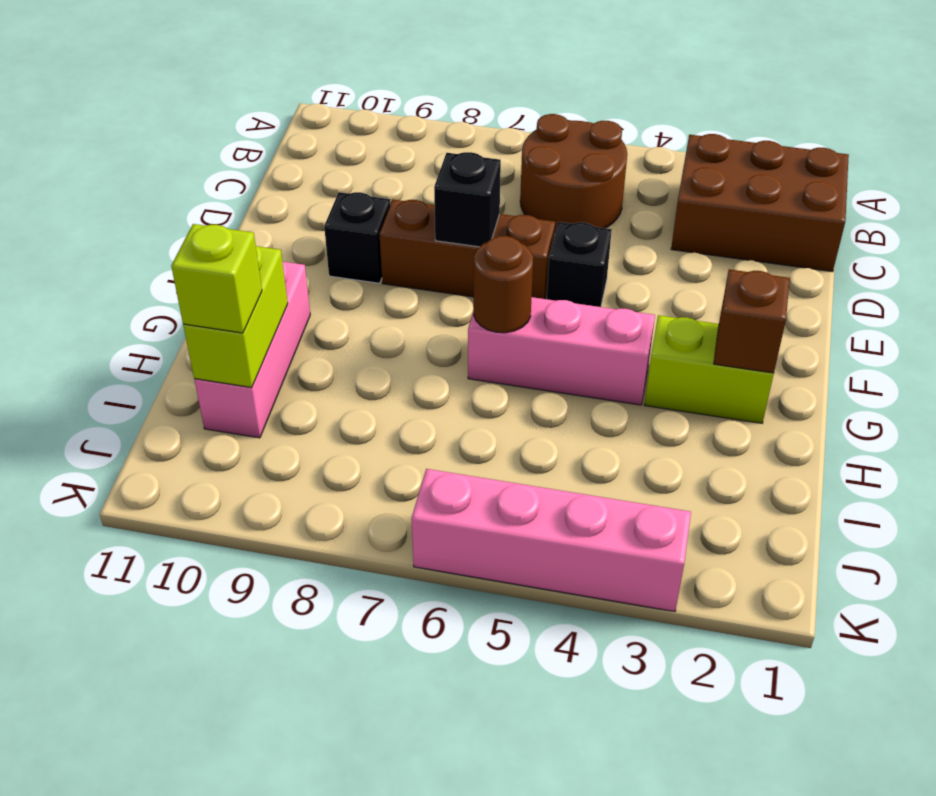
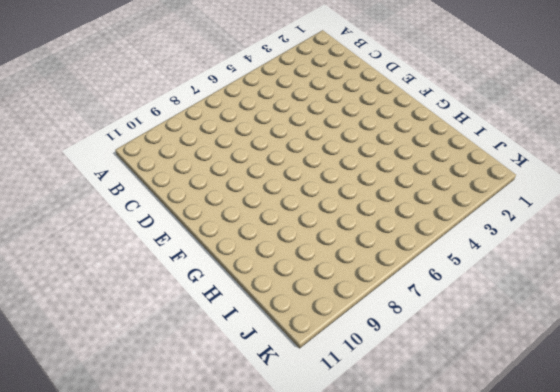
none -> brown brick B1:C3 level 1
none -> brown round brick B5:C6 level 1
none -> black brick E5 level 1

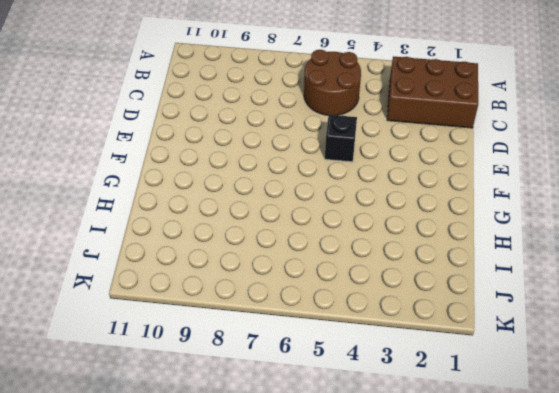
none -> brown brick E6:E8 level 1
none -> black brick E9 level 1
none -> lime brick G2:G3 level 1

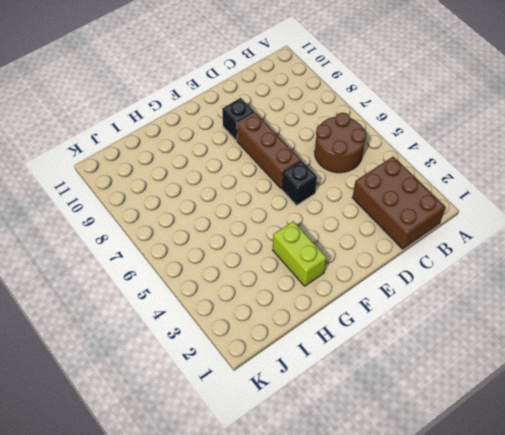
none -> pink brick G4:G6 level 1
none -> pink brick G10:I10 level 1
none -> pink brick K3:K6 level 1

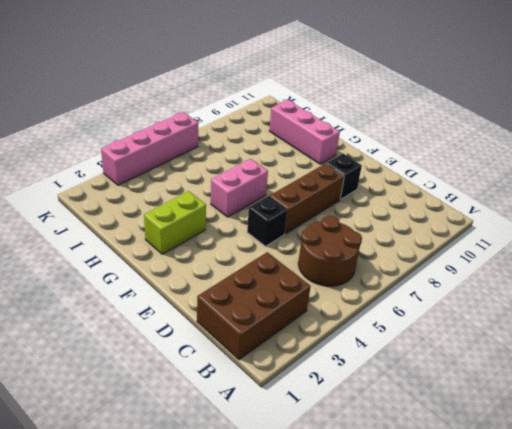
pink brick G5:G6 level 1 -> pink brick G4:G6 level 1
none -> black brick E7 level 2
none -> brown brick G2 level 2
none -> brown round brick G6 level 2

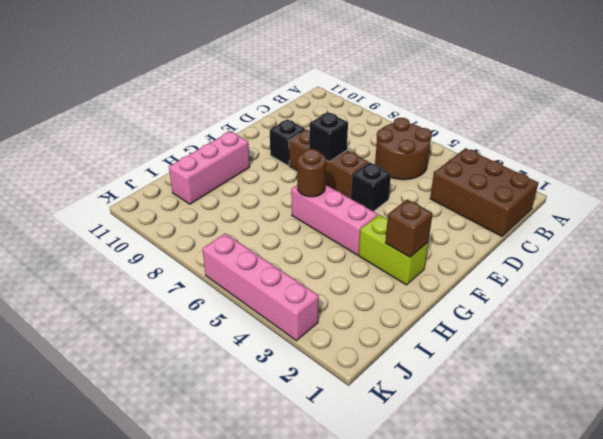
none -> lime brick H10:I10 level 2
none -> lime brick I10 level 3

